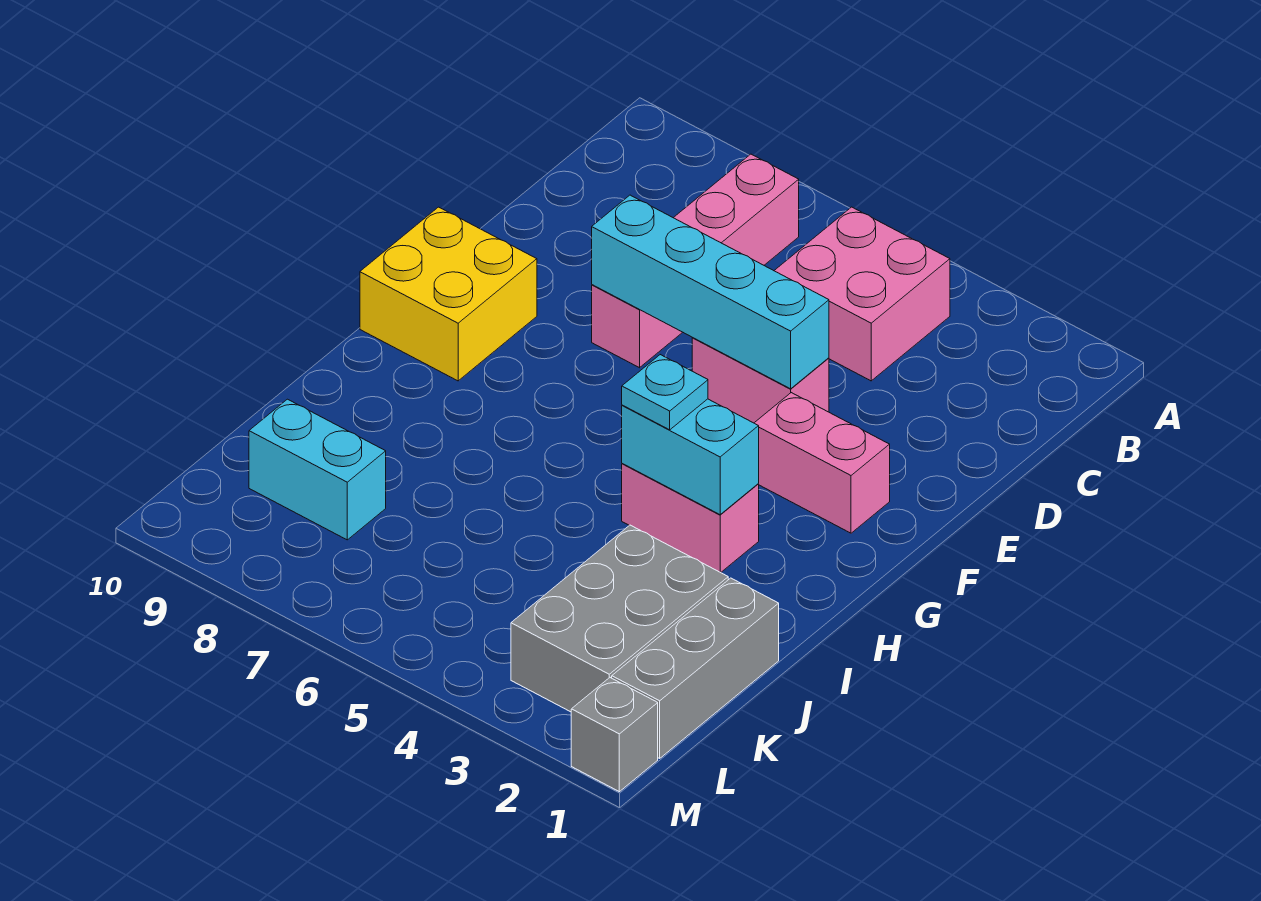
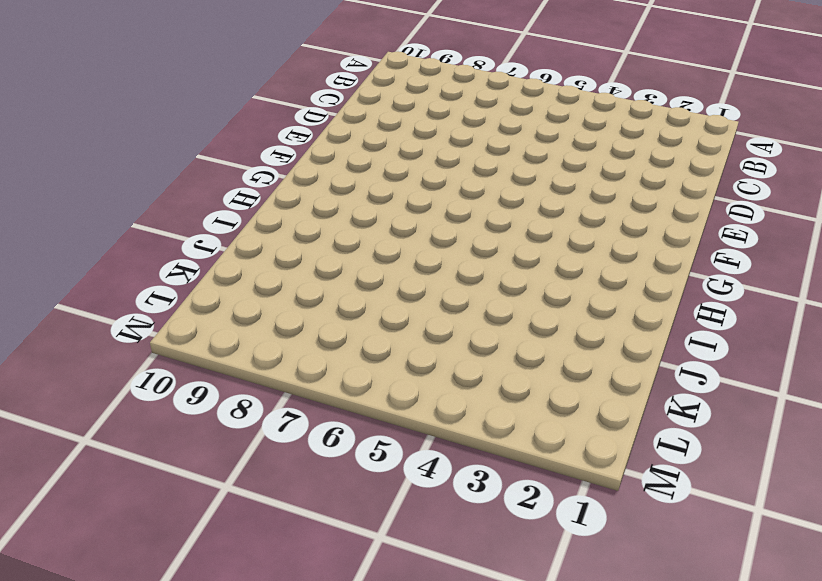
none -> pink brick B4:C5 level 1
none -> pink brick B7:E7 level 1
none -> pink brick E4:E5 level 1

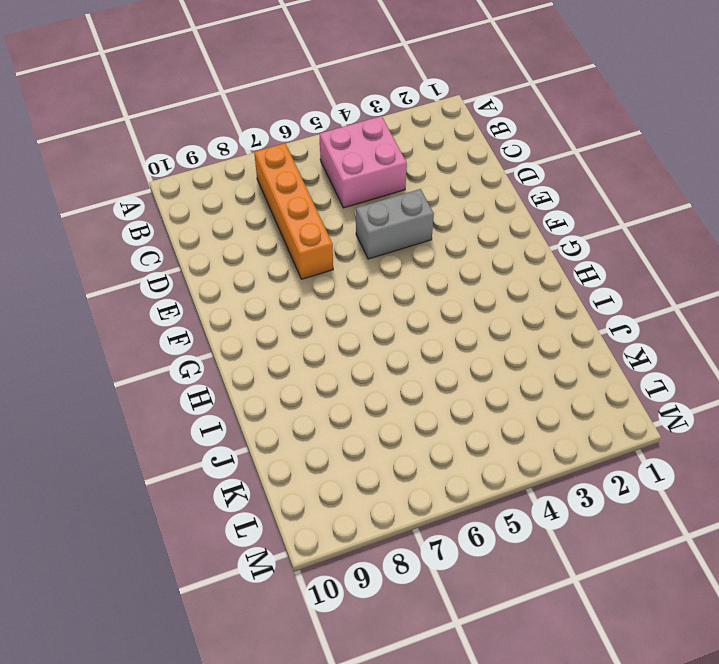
orange brick B7:E7 level 1 -> pink brick B7:E7 level 1
grey brick E4:E5 level 1 -> pink brick E4:E5 level 1
none -> pink brick F2:F3 level 1
none -> yellow brick F9:G10 level 1
none -> pink brick H3:H4 level 1

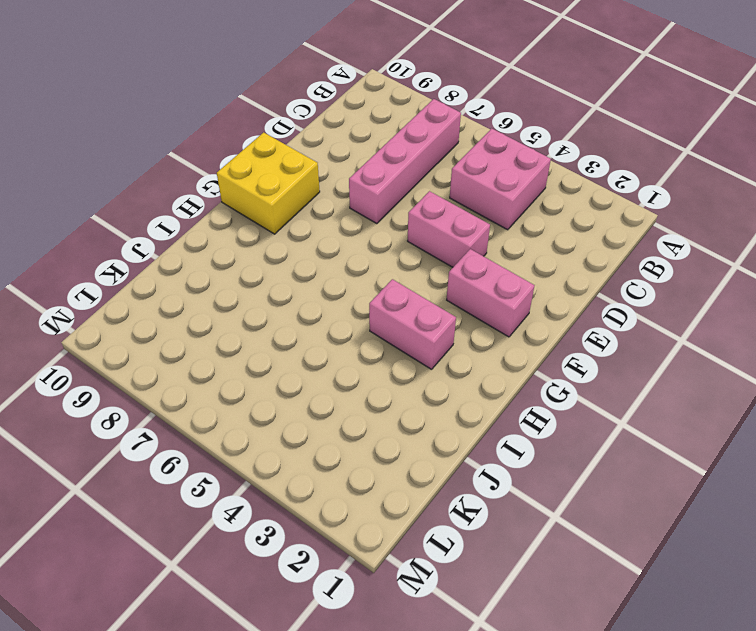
none -> grey brick J1:L1 level 1
none -> grey brick J2:L3 level 1
none -> cyan brick K8:K9 level 1

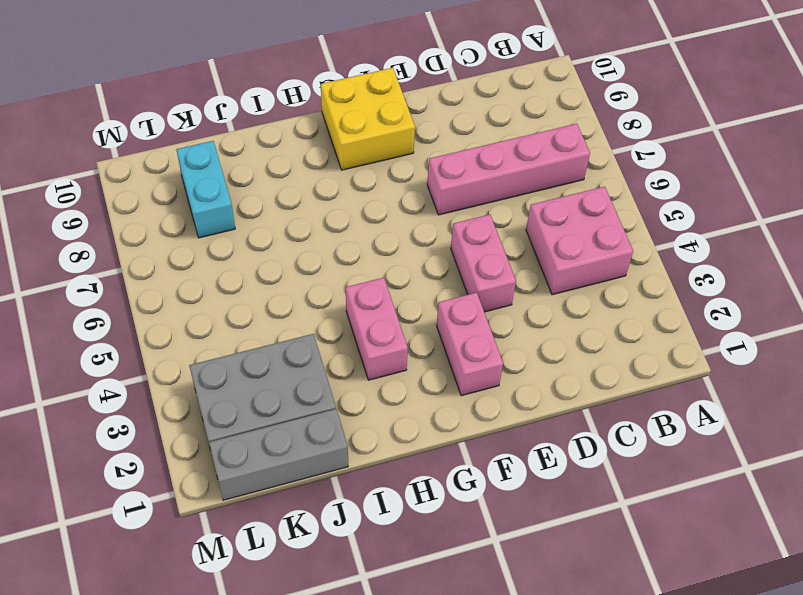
none -> grey brick M1 level 1
none -> cyan brick E4:E7 level 2
none -> cyan brick H3:H4 level 2

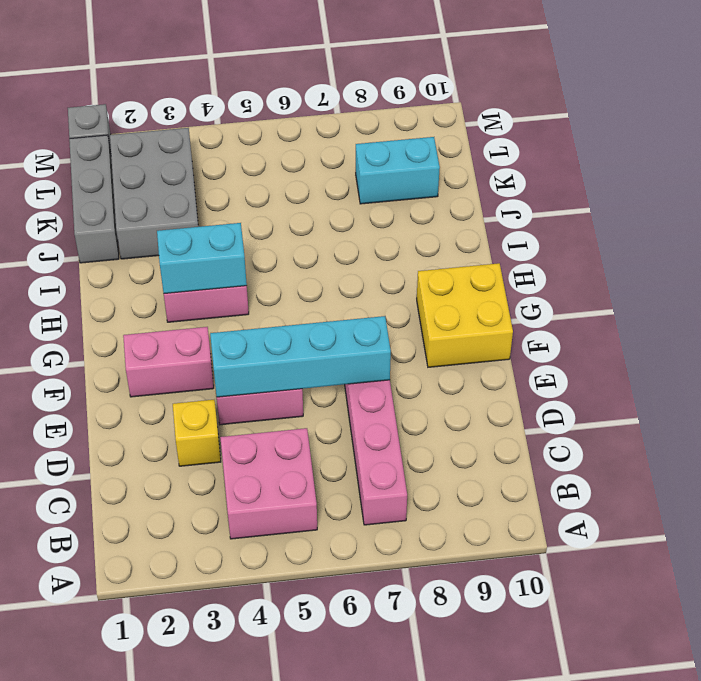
yellow brick D3 level 1 -> none
none -> cyan plate H4 level 3

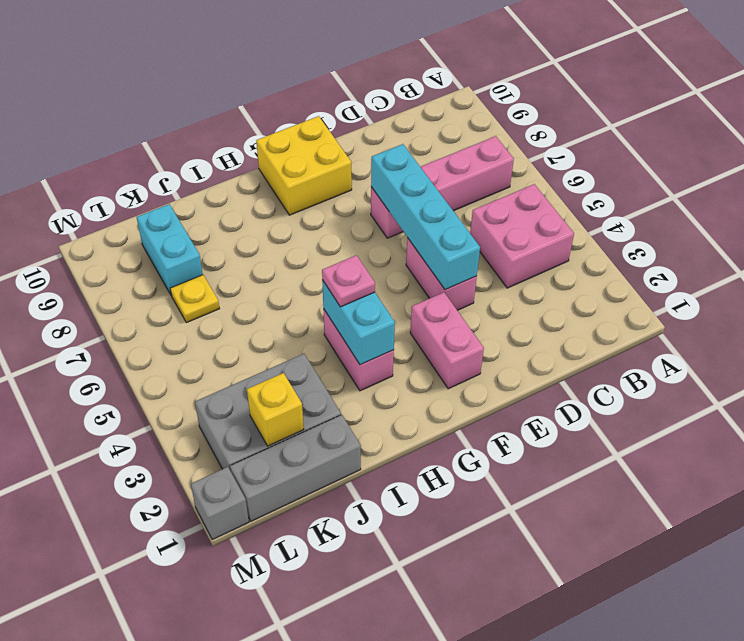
pink plate H4 level 3 -> cyan plate H4 level 3
yellow brick K2 level 2 -> none
yellow plate K7 level 1 -> none

